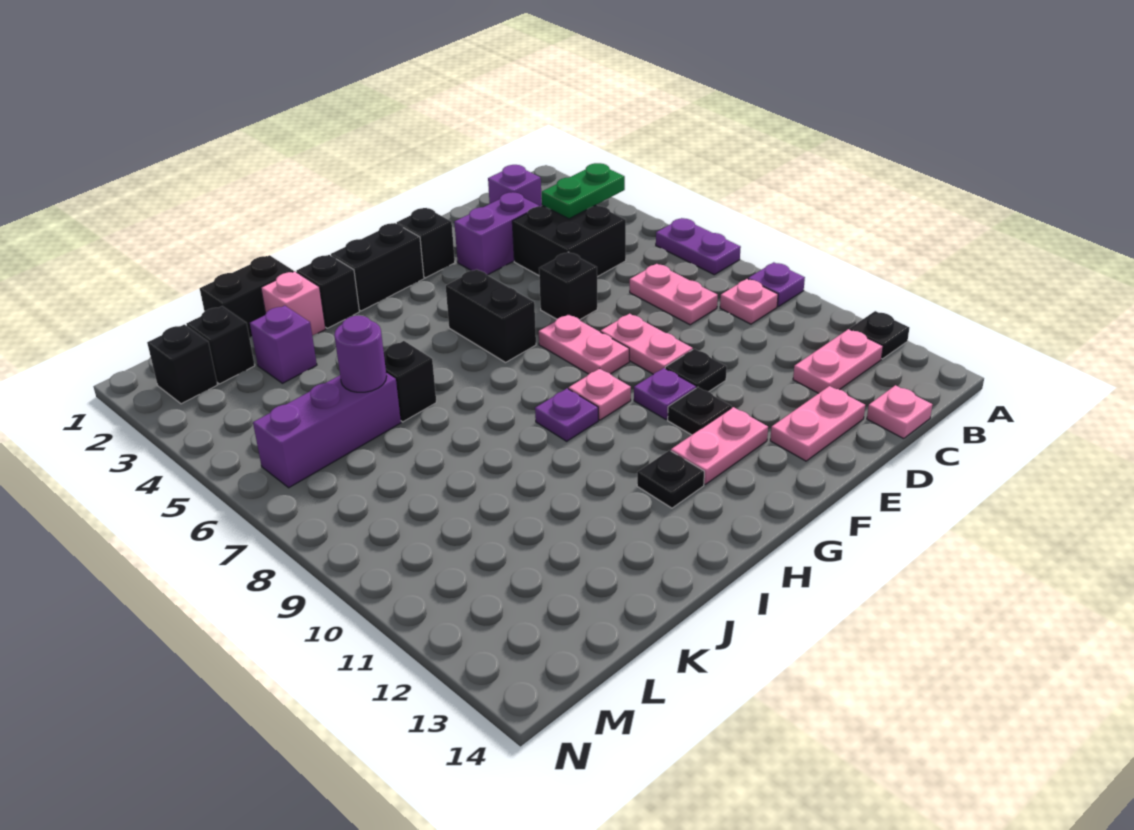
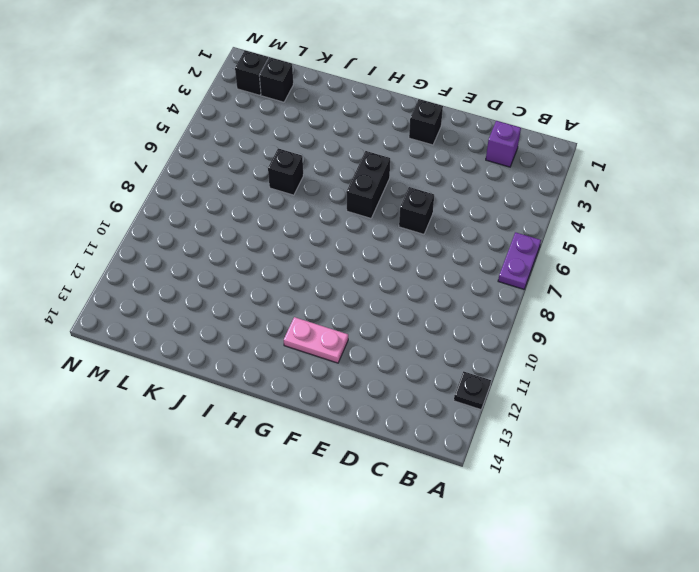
none -> purple plate A9 level 1
none -> pink plate B9 level 1
none -> pink plate B12:C12 level 1
none -> black brick C4:D5 level 1

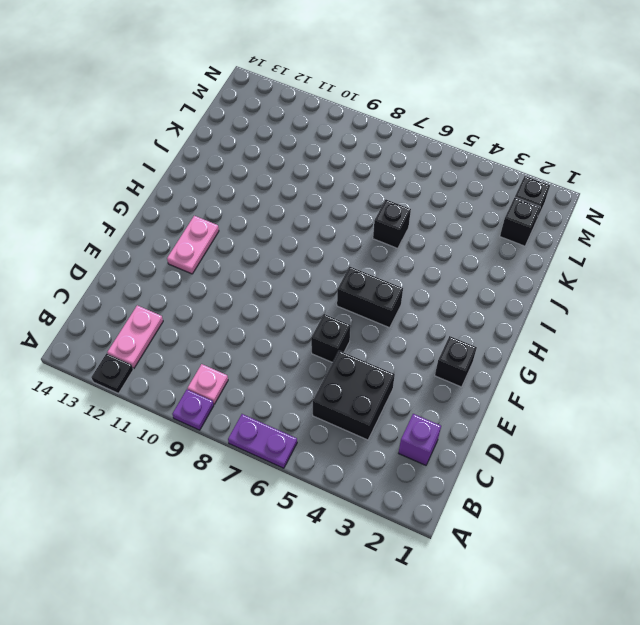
none -> pink plate C7:C8 level 1
none -> pink plate C14 level 1
none -> purple brick D3:E3 level 1
none -> pink plate D13:E13 level 1

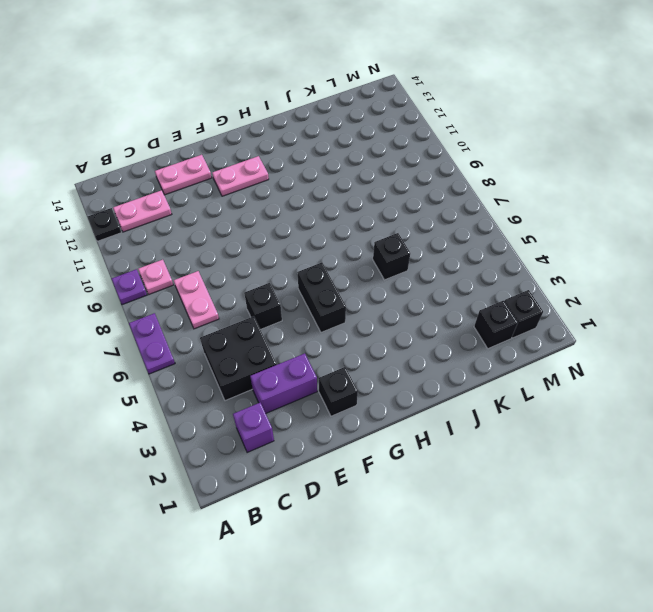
none -> pink plate C14 level 1
none -> pink plate E8:E9 level 1
none -> black plate E10 level 1
none -> pink plate F7:F8 level 1

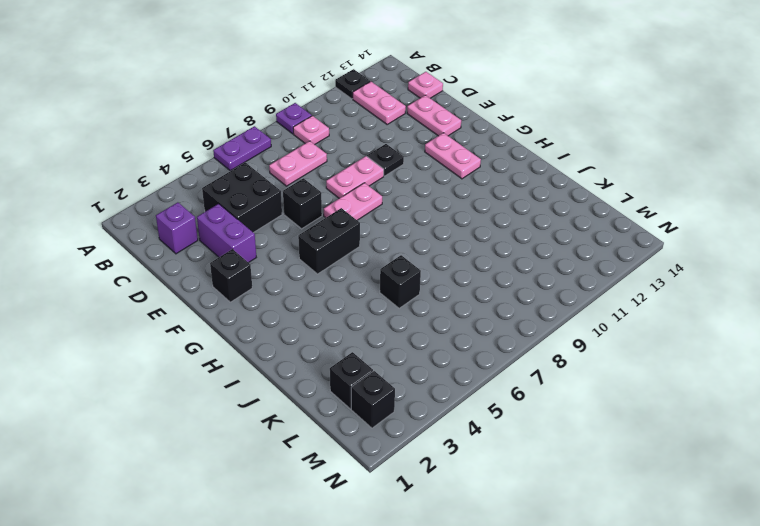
none -> purple plate F10 level 1
none -> black plate F11 level 1
none -> black brick G2:H2 level 1
none -> pink plate G9 level 1

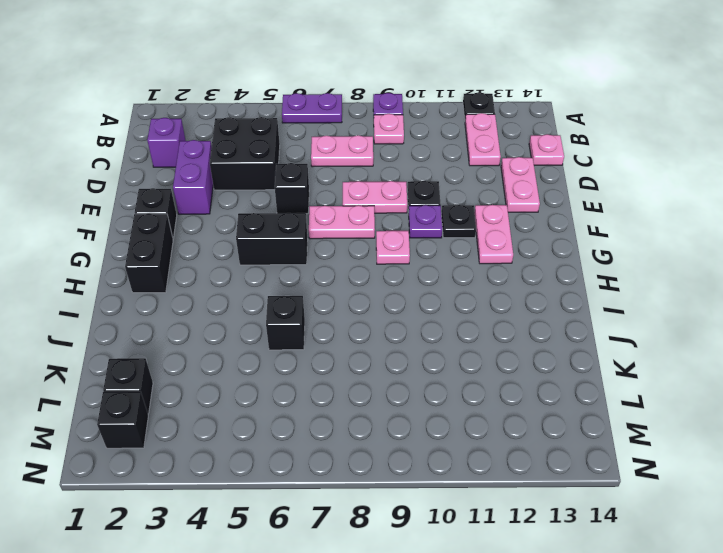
none -> purple plate H9 level 1
none -> black plate H12 level 1
none -> black brick I2 level 1
none -> black brick J1:K1 level 1

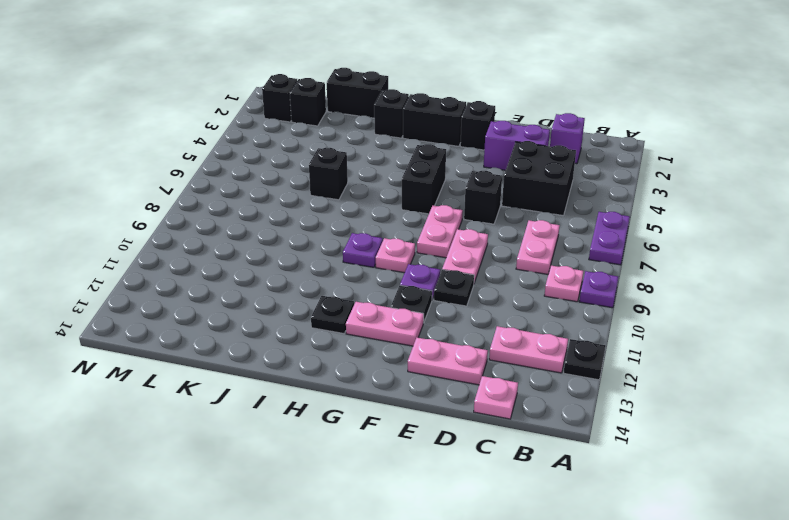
none -> pink brick J2 level 1
none -> purple brick K3 level 1
none -> purple brick K6:M6 level 1
none -> green plate B4:C4 level 2

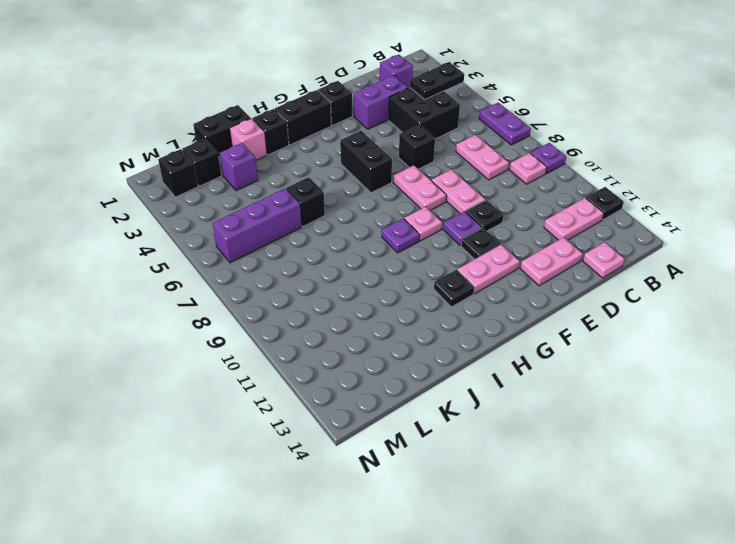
black plate B4:C4 level 2 -> green plate B4:C4 level 2
none -> purple round brick K6 level 2

